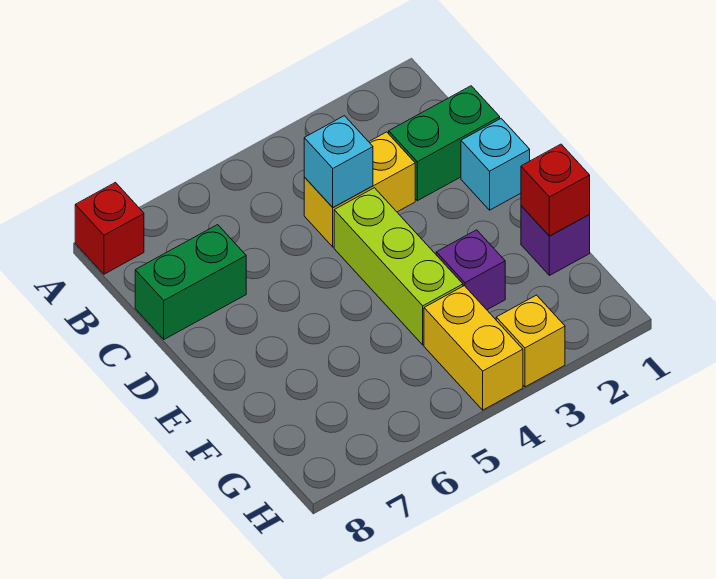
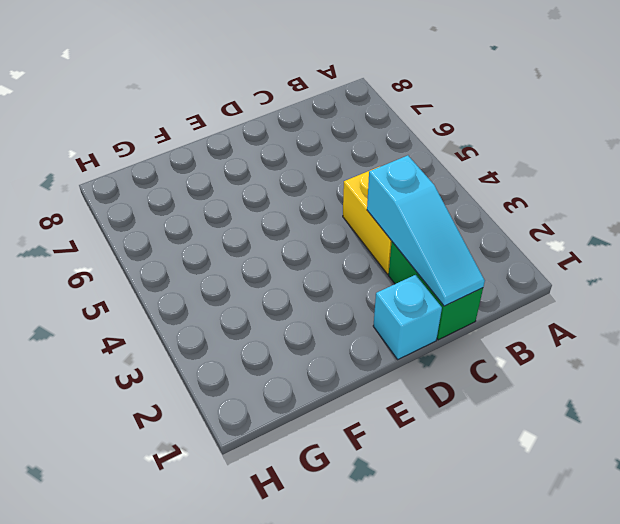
cyan slope C1:C3 level 2 top 3 -> none
none -> red brick A8 level 1
none -> green brick C7:C8 level 1
none -> lime brick D4:F4 level 1

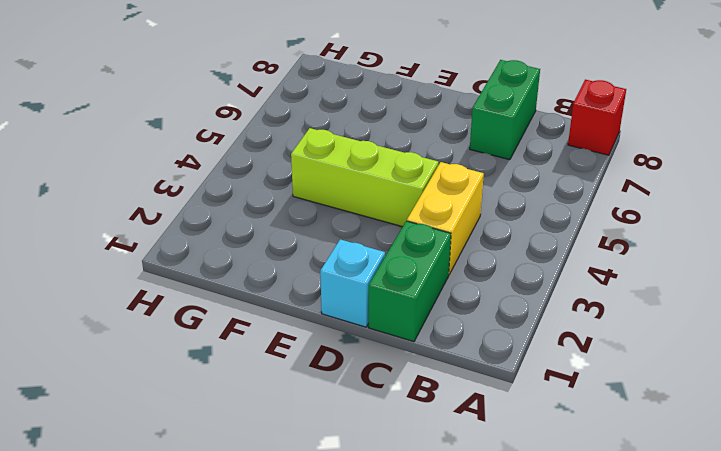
none -> purple brick F1 level 1
none -> purple brick F3 level 1
none -> yellow brick G4:H4 level 1

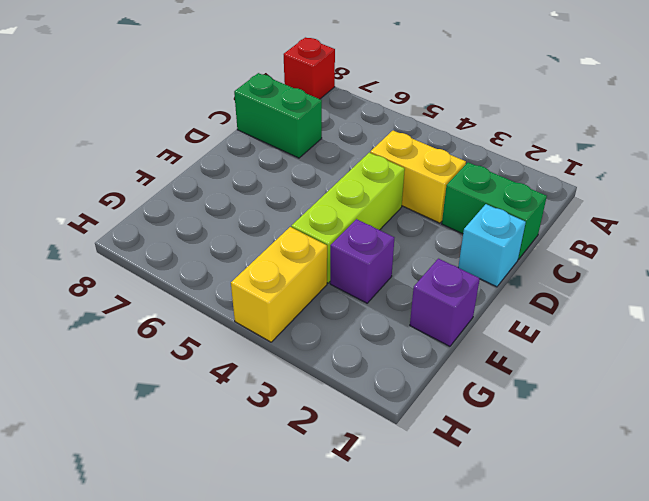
none -> yellow brick H3 level 1
none -> cyan brick C4 level 2
none -> red brick F1 level 2

